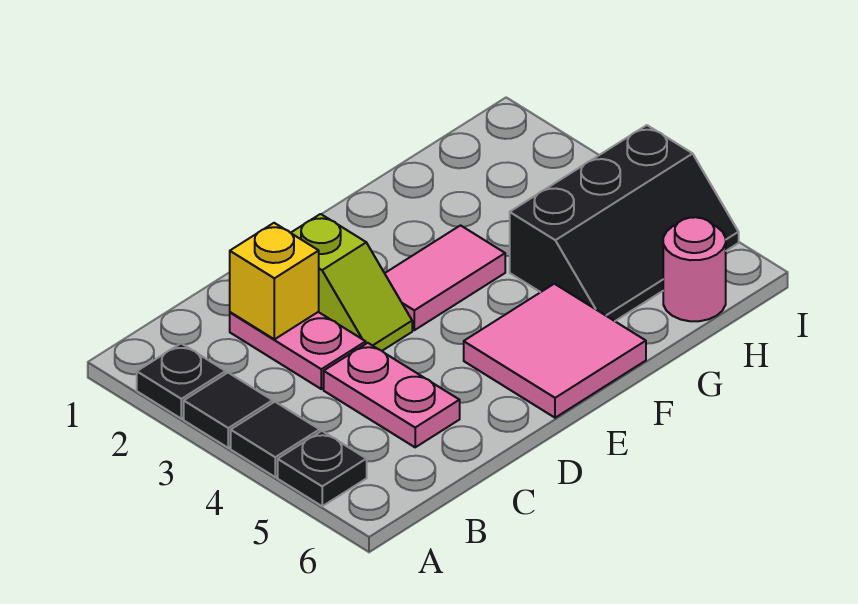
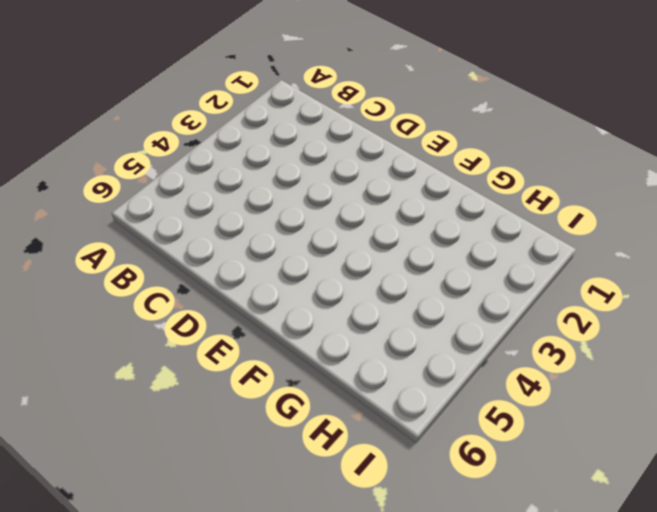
none -> black plate A2 level 1
none -> black tile A3 level 1
none -> black tile A4 level 1

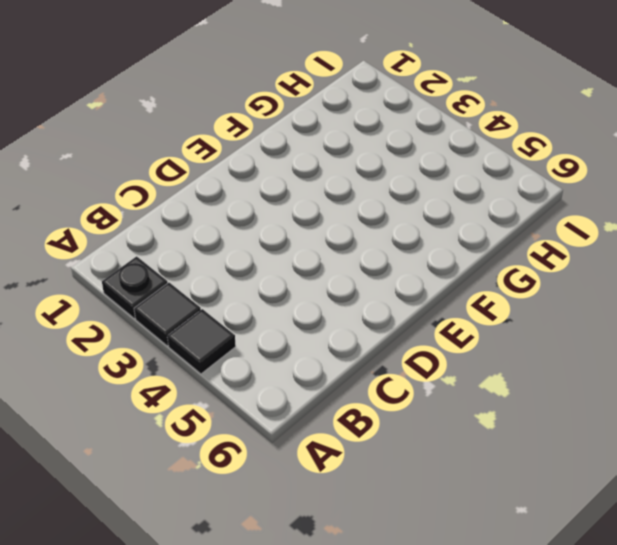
none -> black plate A5 level 1
none -> pink plate C2:C3 level 1
none -> pink plate C4:C5 level 1

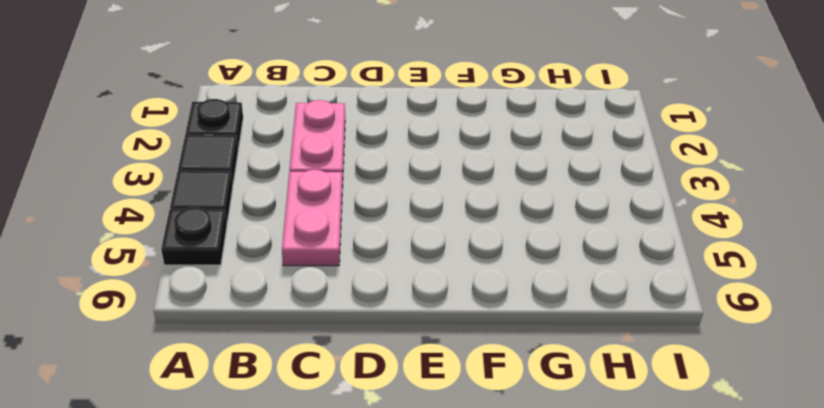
none -> lime slope D2:D3 level 1 top 2
none -> pink tile E3:F3 level 1
none -> pink tile E5:F6 level 1

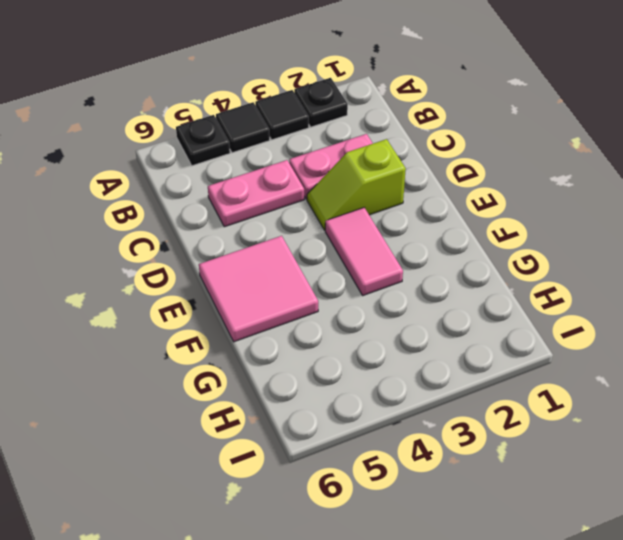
none -> black slope G4:I5 level 1 top 4
none -> pink round brick H6 level 1
none -> yellow brick C2 level 2

